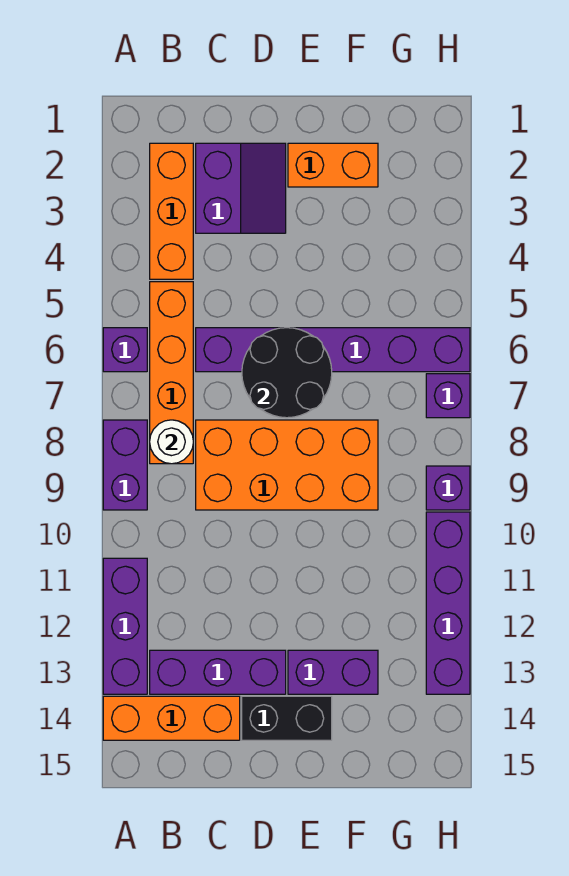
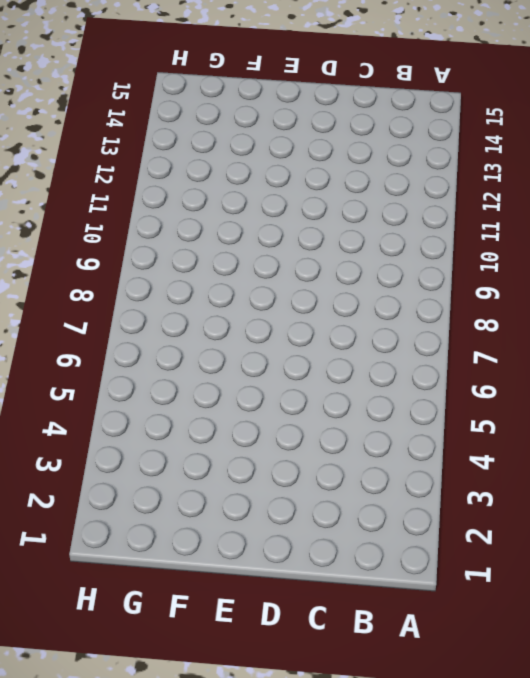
none -> purple brick A6 level 1
none -> purple brick A8:A9 level 1
none -> purple brick A11:A13 level 1

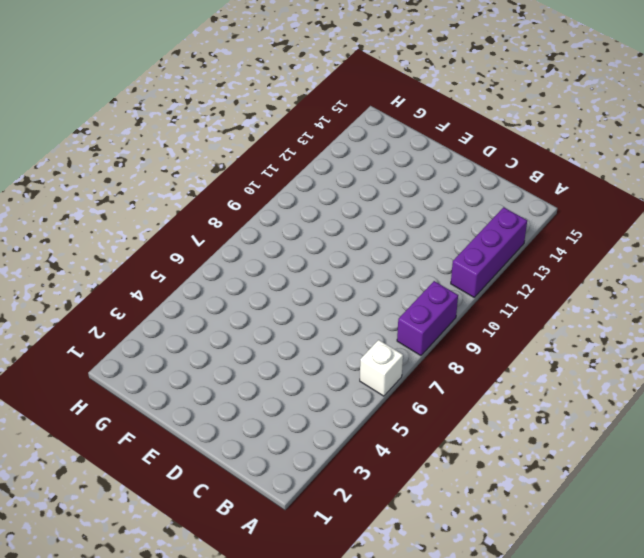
white brick A6 level 1 -> purple brick A6 level 1
none -> orange brick A14:C14 level 1
none -> orange brick B2:B4 level 1
none -> orange brick B5:B8 level 1

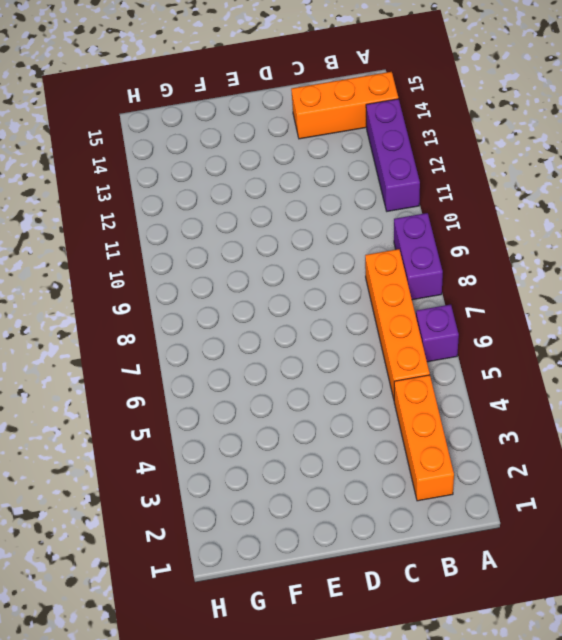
none -> purple brick B13:D13 level 1
none -> purple slope C2:D3 level 1 top C
none -> purple brick C6:H6 level 1

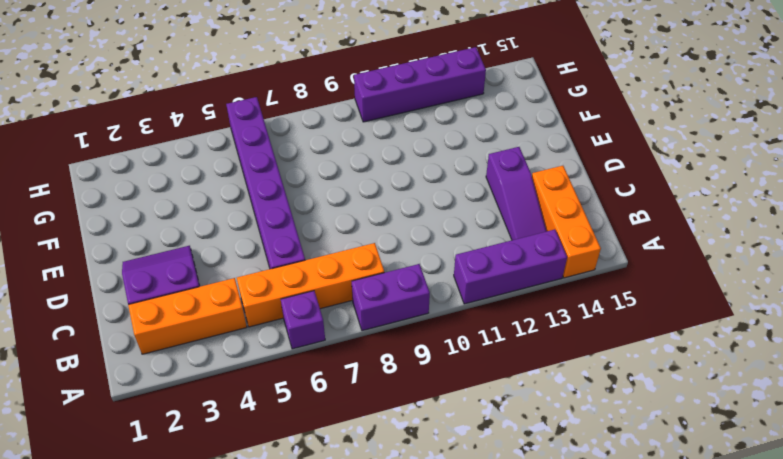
purple slope B13:D13 level 1 top D -> purple brick B13:D13 level 1
none -> orange brick C8:F9 level 1
none -> black brick D14:E14 level 1
none -> orange brick E2:F2 level 1

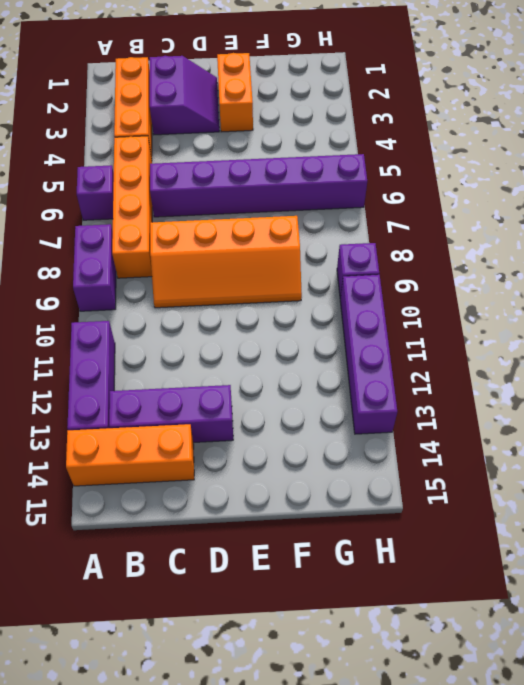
orange slope C8:F9 level 1 top 8 -> orange brick C8:F9 level 1
orange brick E2:E3 level 1 -> orange brick E2:F2 level 1
none -> black brick D14:E14 level 1
none -> purple brick E13:F13 level 1
none -> purple brick H7 level 1

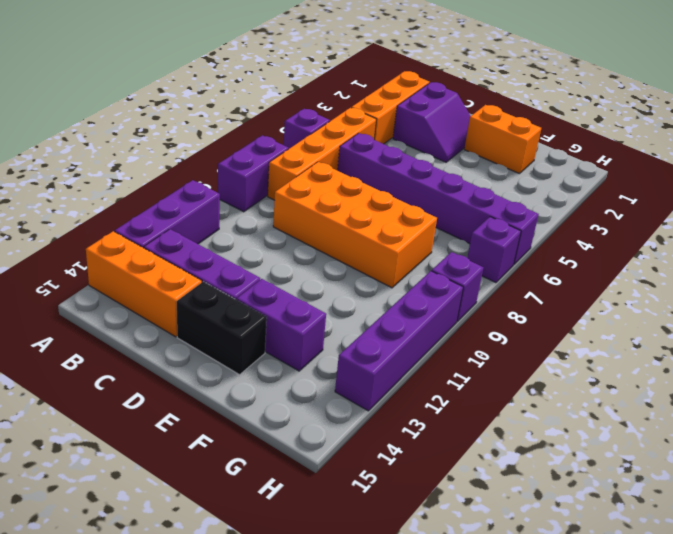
none -> white round brick B8 level 2
none -> black round brick D6:E7 level 2

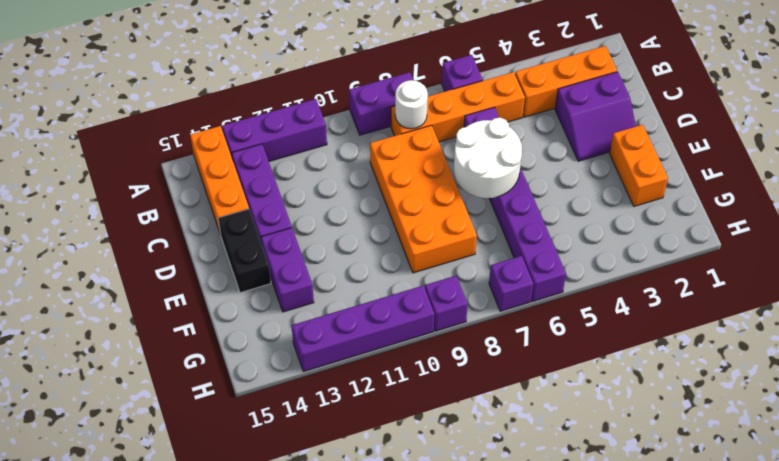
white round brick D6:E7 level 2 -> black round brick D6:E7 level 2

